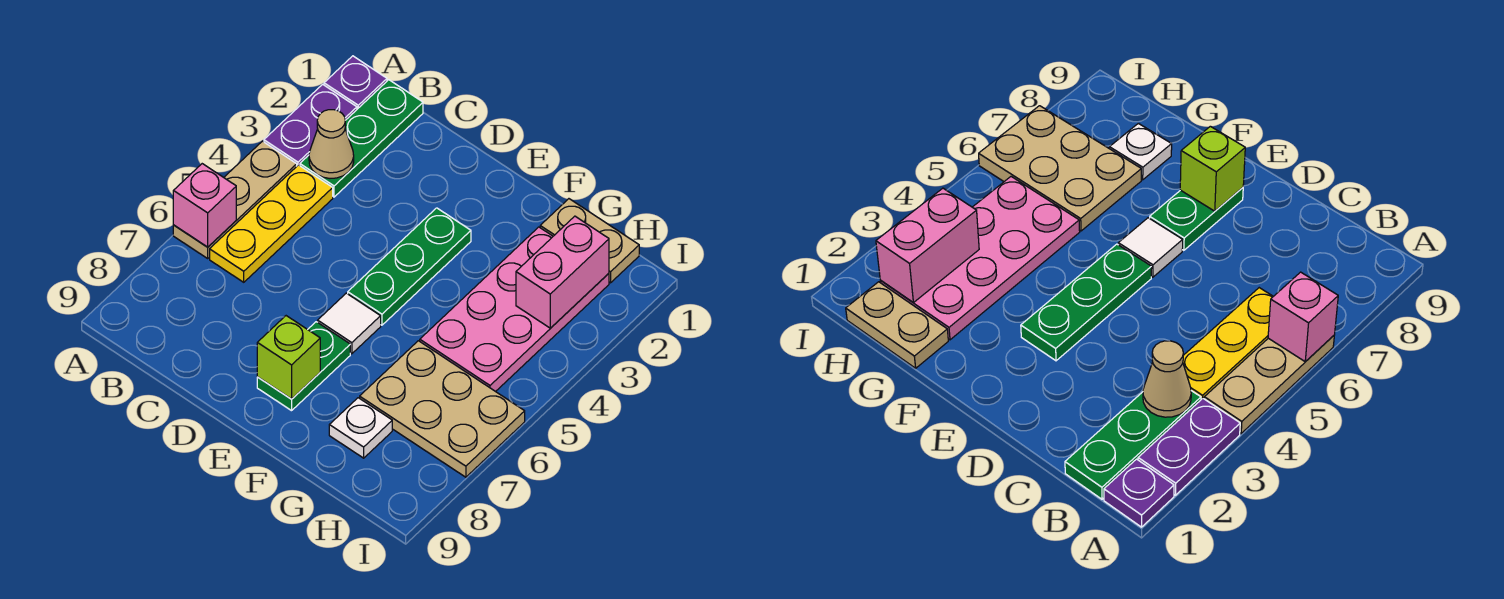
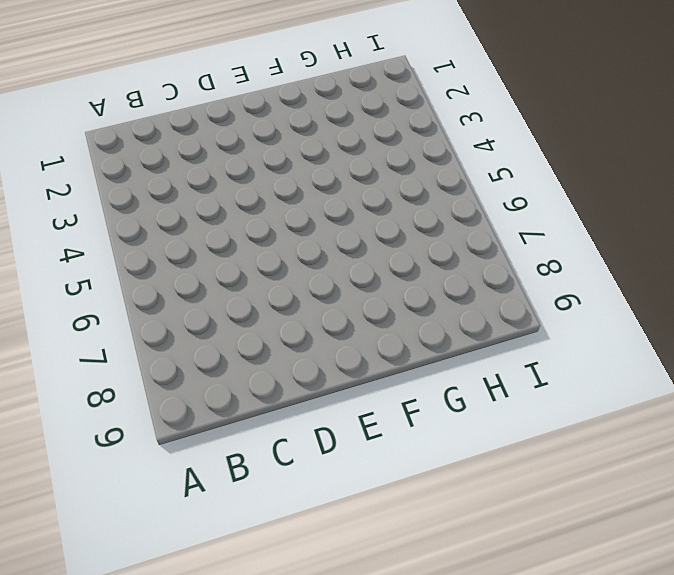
none -> purple plate A1 level 1
none -> purple plate A2:A3 level 1
none -> tan plate A4:A6 level 1

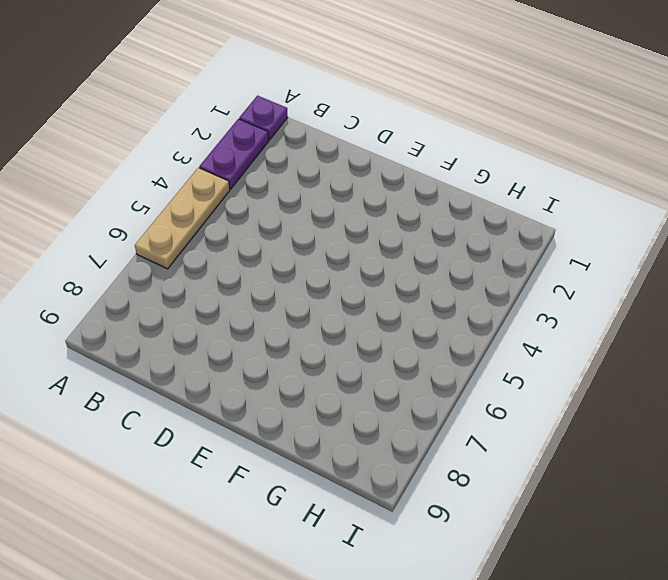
none -> green plate B1:B3 level 1
none -> yellow plate B4:B6 level 1
none -> green plate E3:E5 level 1

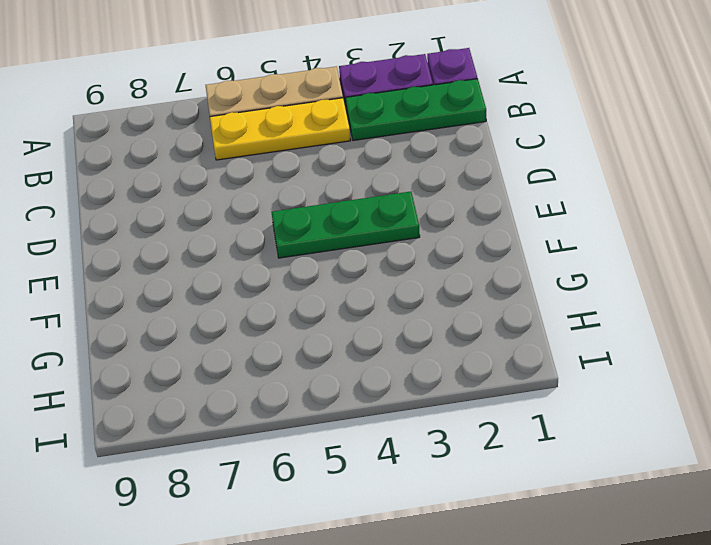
none -> white tile E6 level 1
none -> green plate E7:E8 level 1
none -> tan plate G1:H1 level 1

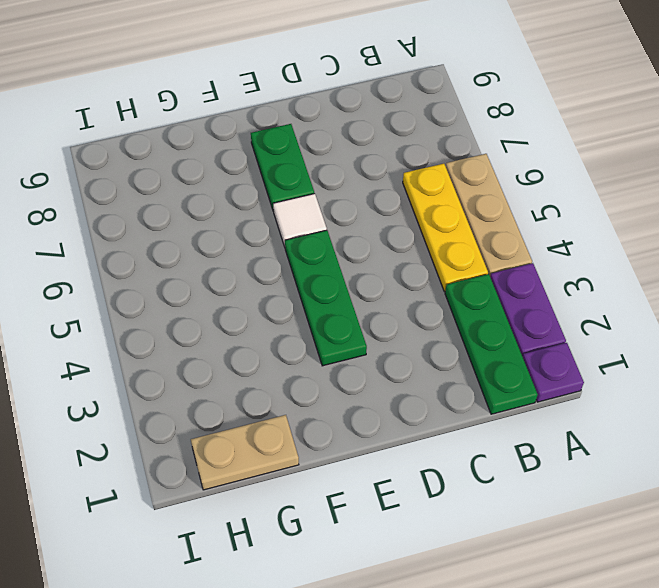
none -> pink plate G2:H5 level 1
none -> tan plate G6:I7 level 1
none -> white plate G8 level 1

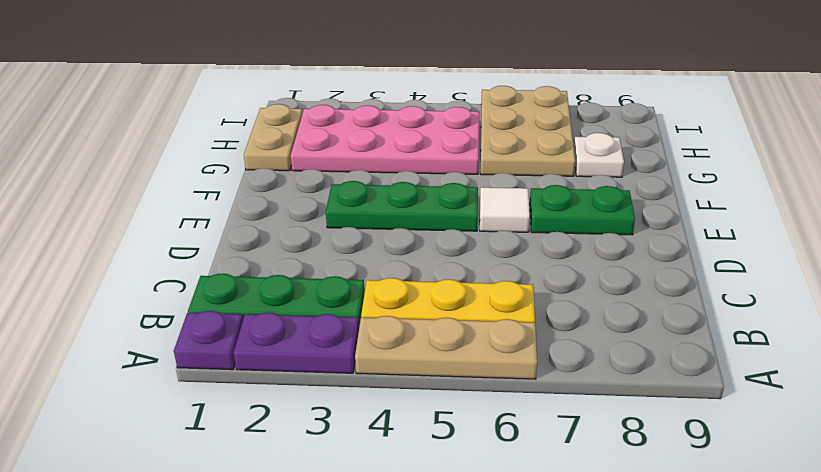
none -> pink brick A6 level 2
none -> tan cone B3 level 2
none -> lime brick E8 level 2

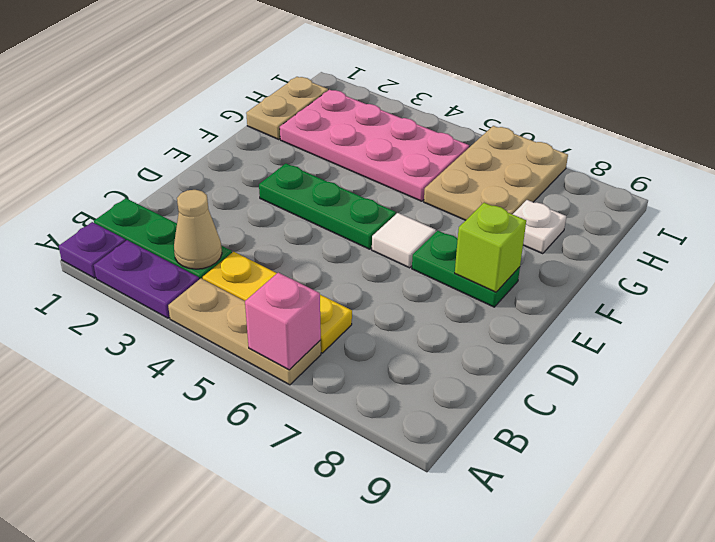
none -> pink brick H2:H3 level 2

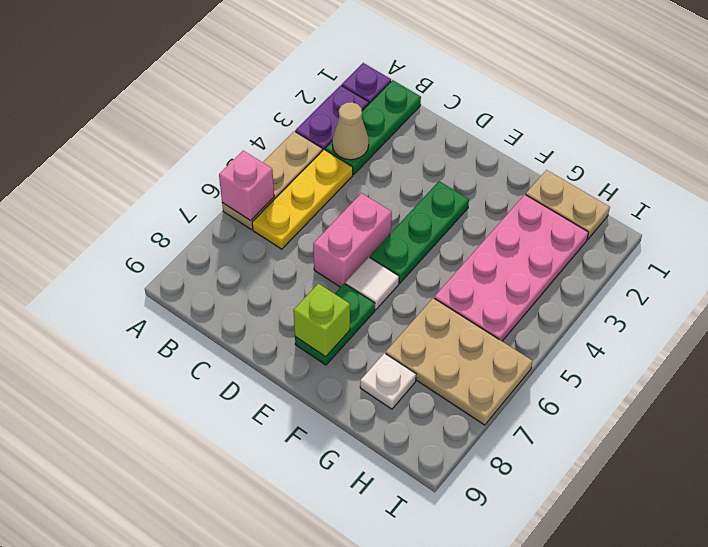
pink brick D5:D6 level 1 -> pink brick H2:H3 level 2

